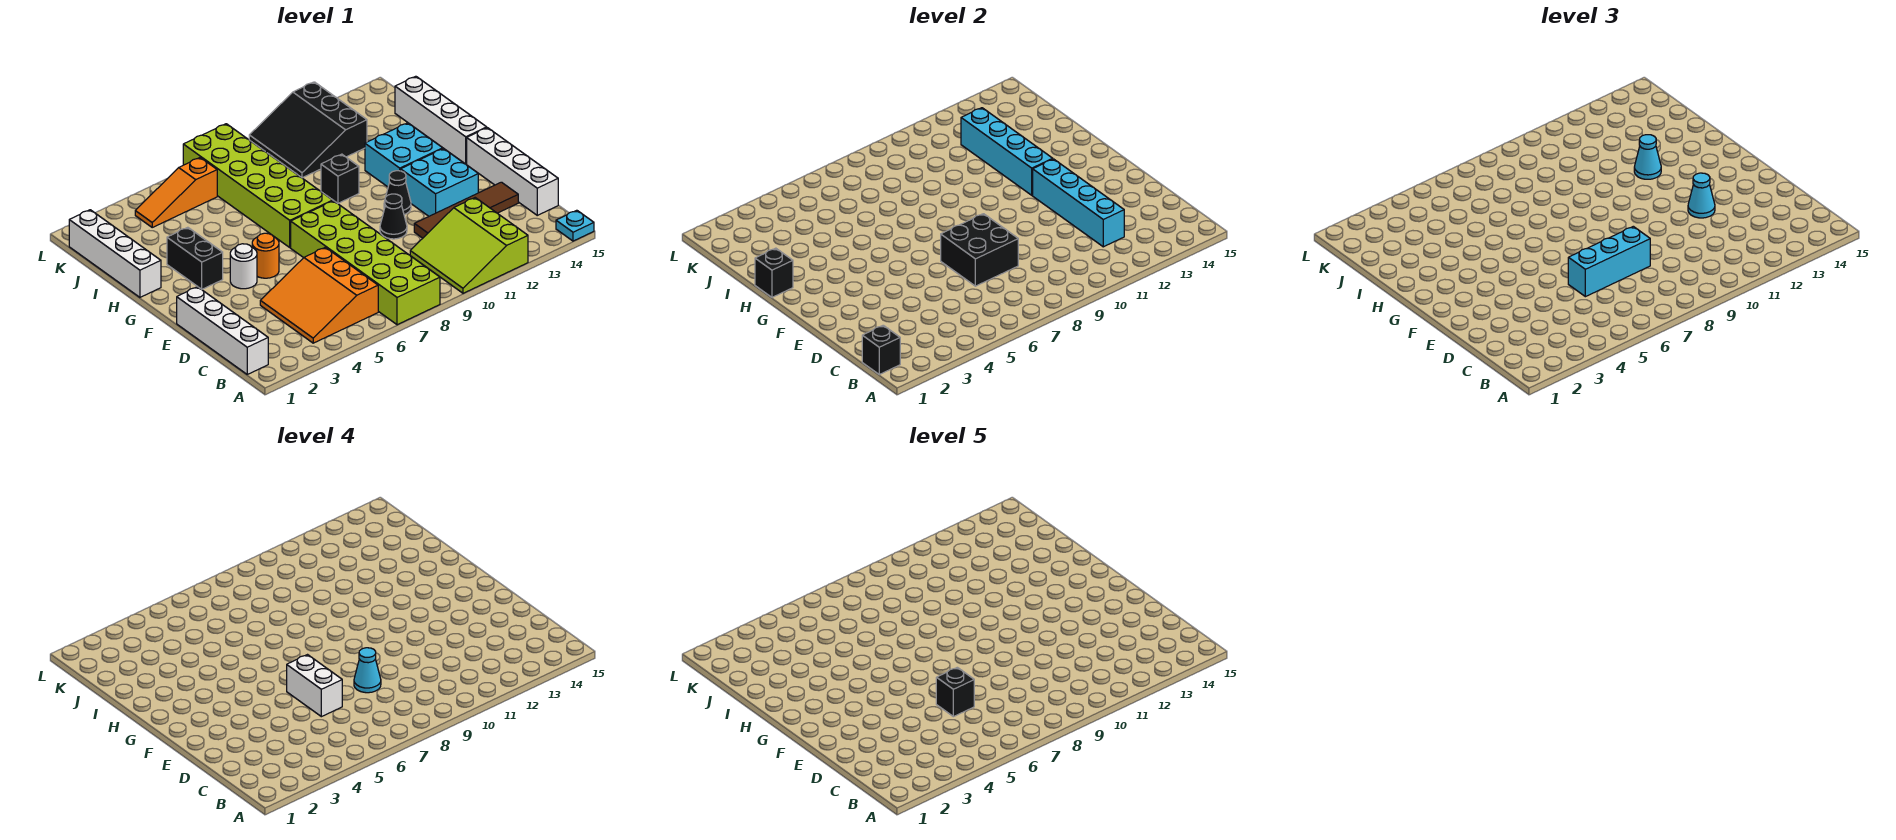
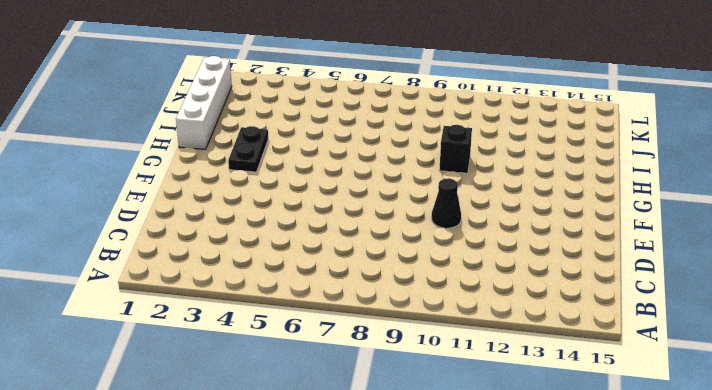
black plate G3:H3 level 1 -> black brick G3:H3 level 1
none -> lime brick A7:F8 level 1
none -> lime slope A10:C12 level 1 top 12
none -> cyan plate A15 level 1
none -> white brick B1:E1 level 1

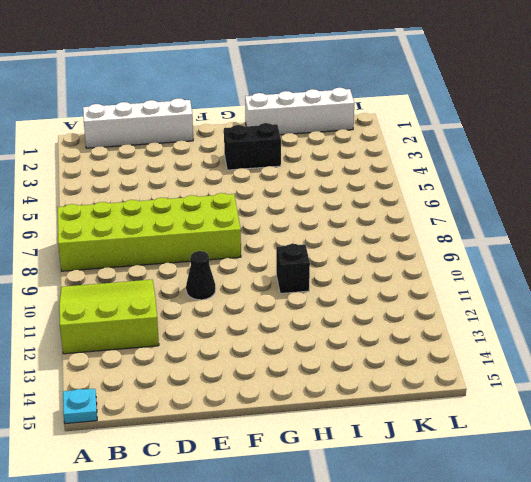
none -> orange slope B4:D6 level 1 top 6
none -> white brick C15:F15 level 1
none -> brown tile D11:D14 level 1
none -> cyan brick E12:F13 level 1

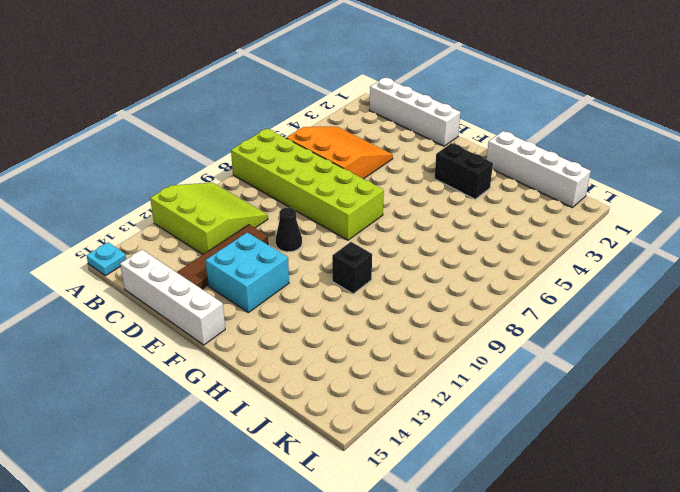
none -> white round brick F4 level 1
none -> orange round brick F5 level 1
none -> black cone F11 level 1
none -> lime brick G7:L8 level 1

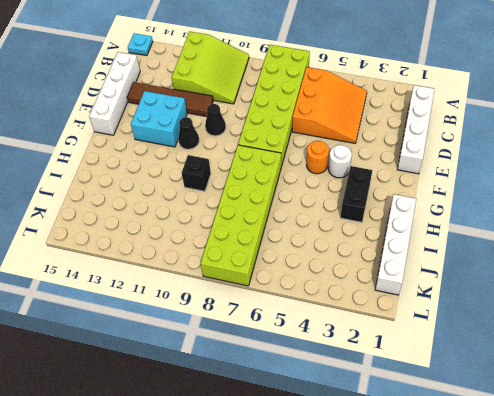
none -> cyan brick G12:H13 level 1
none -> white brick G15:J15 level 1
none -> black slope J10:L12 level 1 top 12
none -> orange slope K4:K6 level 1 top 6

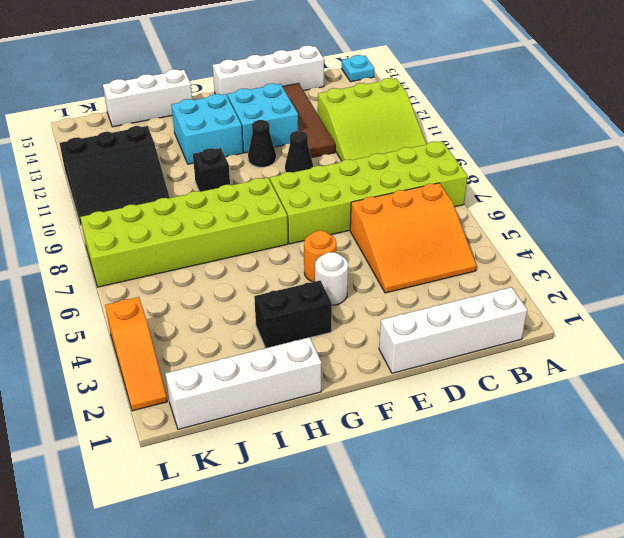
white brick H15:J15 level 1 -> white brick G15:J15 level 1
orange slope L2:L4 level 1 top 4 -> orange slope K4:K6 level 1 top 6
none -> black brick B1 level 2
none -> cyan brick C12:F12 level 2
none -> black brick D7:E8 level 2
none -> cyan brick G12:J12 level 2

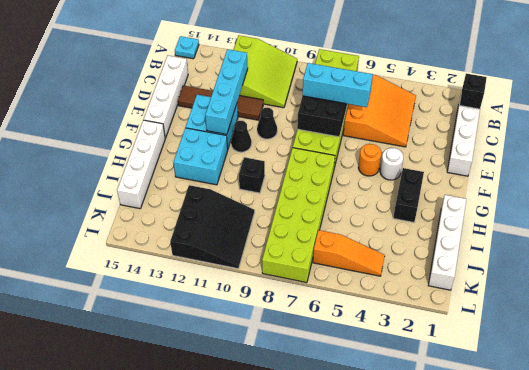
none -> cyan brick G12:J12 level 2
none -> black brick H1 level 2
none -> cyan cone E12 level 3
none -> cyan cone H12 level 3

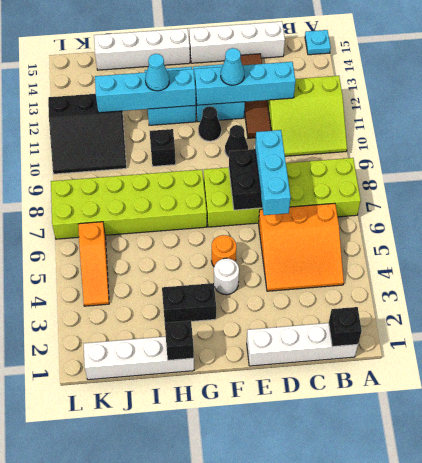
none -> white brick D6:E6 level 4
none -> cyan cone D8 level 4
none -> black brick D6 level 5

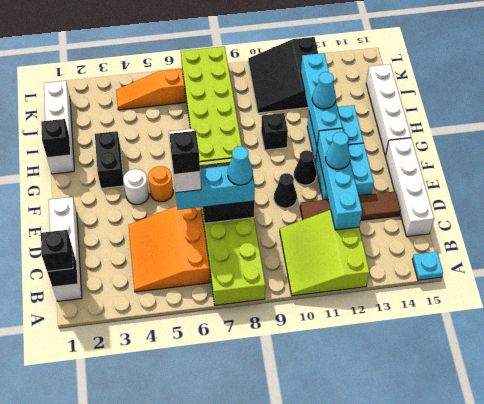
black brick B1 level 3 -> none

